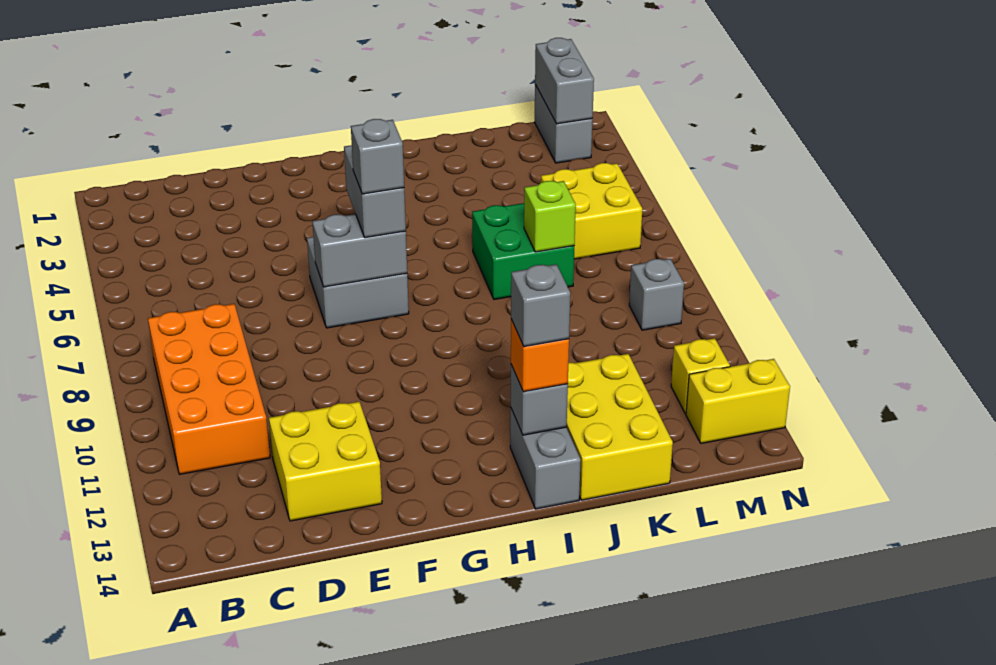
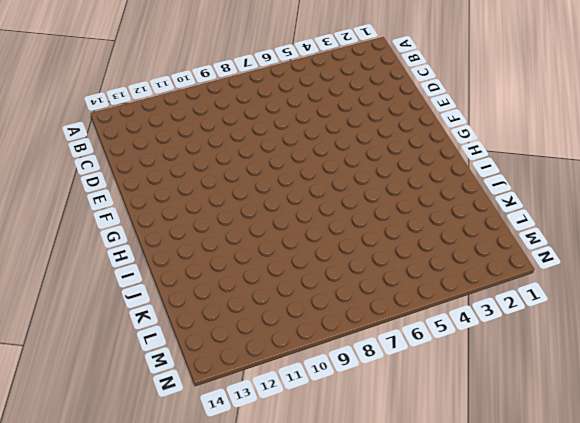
none -> orange brick B8:C11 level 1
none -> yellow brick D12:E13 level 1
none -> grey brick F6:G7 level 1

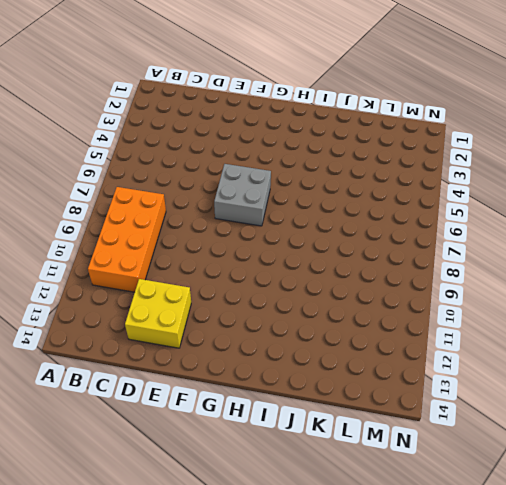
none -> grey brick I13:I14 level 1
none -> green brick J6:K7 level 1
none -> yellow brick J12:K14 level 1

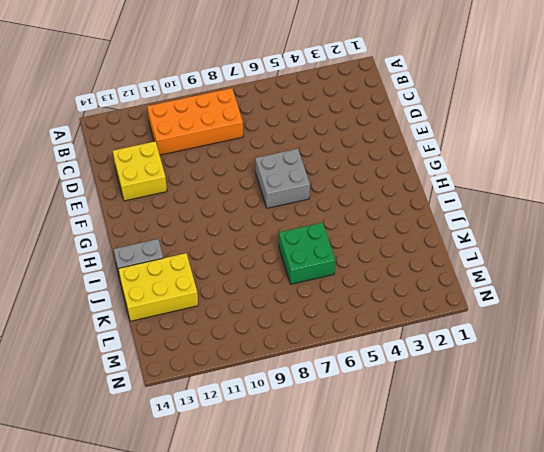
none -> yellow brick L5:M6 level 1
none -> grey brick M1:M2 level 1
none -> grey brick M9 level 1

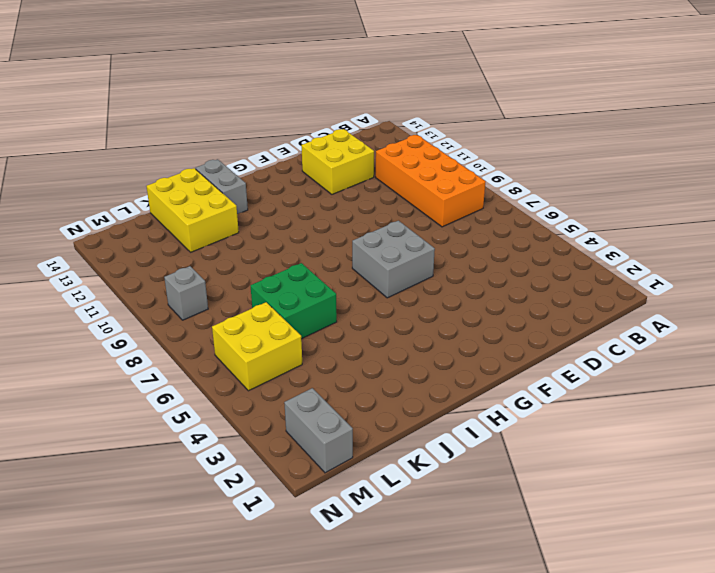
none -> yellow brick M12 level 1
none -> yellow brick M13:N13 level 1
none -> grey brick F7:G7 level 2

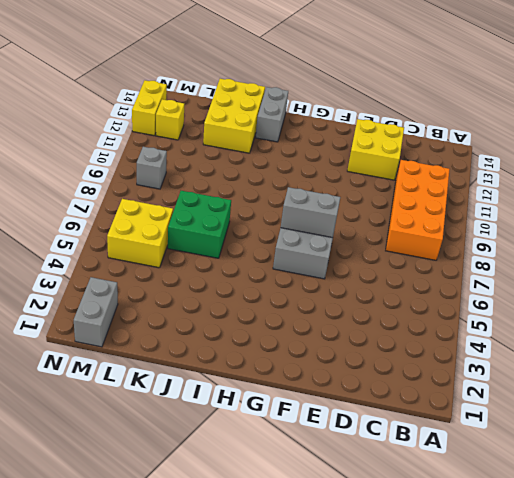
yellow brick N12:N13 level 1 -> yellow brick M13:N13 level 1
none -> grey brick I13 level 2
none -> lime brick K7 level 2
none -> grey brick M1:M2 level 2

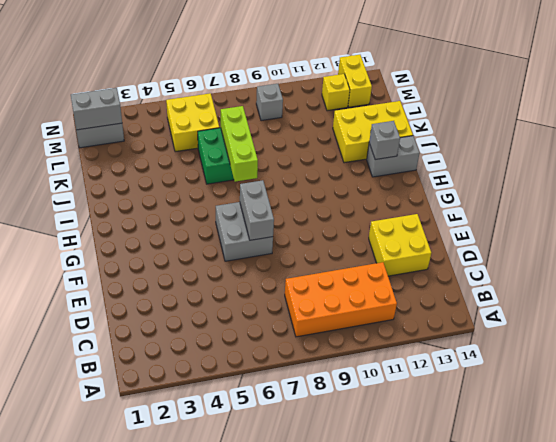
lime brick I7:K7 level 2 -> lime brick K7 level 2
none -> grey brick G6:G7 level 3
none -> orange brick I13 level 3
none -> grey brick G7 level 4

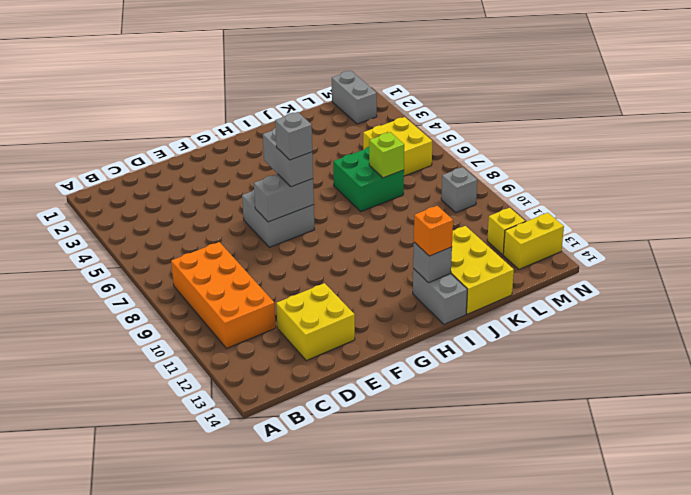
none -> grey brick M1:M2 level 2
none -> grey brick I13 level 4

